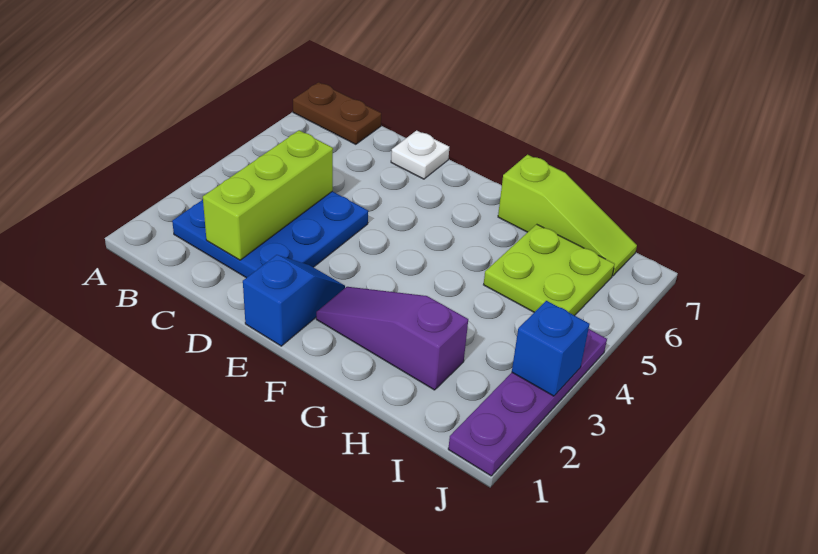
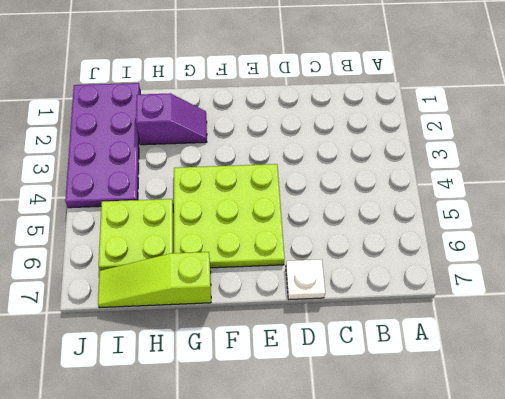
lime plate E4:G6 level 1 -> none
purple slope G2:H2 level 1 top H -> purple slope F2:H2 level 1 top H
purple plate I1:J4 level 1 -> purple plate J1:J4 level 1
none -> brown plate A7:B7 level 1
none -> blue plate B2:D4 level 1

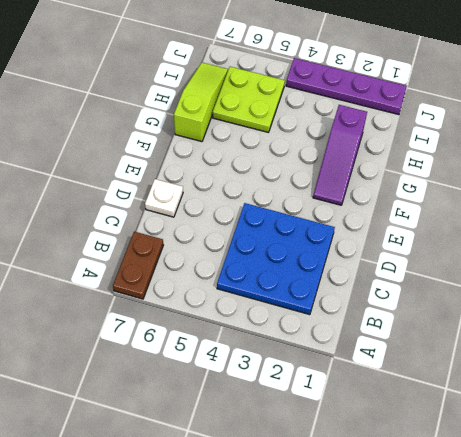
none -> blue slope E1:E2 level 1 top 1
none -> lime brick C2:C4 level 2

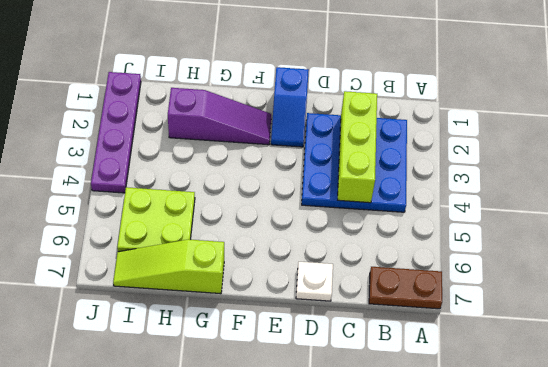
none -> blue brick J3 level 2

